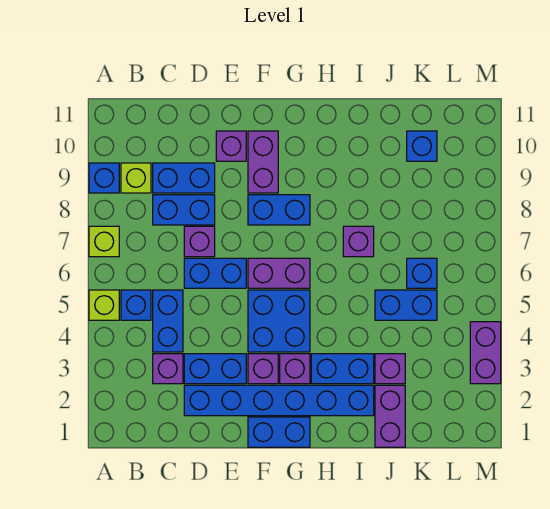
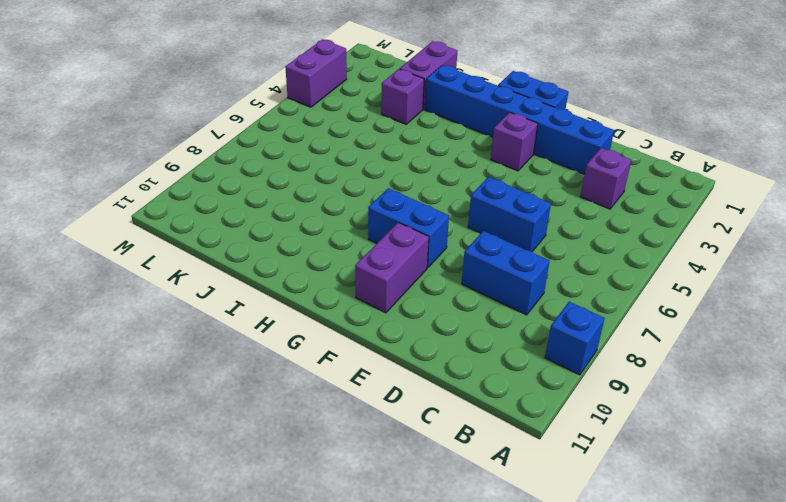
none -> lime brick A5 level 1
none -> lime brick A7 level 1
none -> blue brick B5 level 1

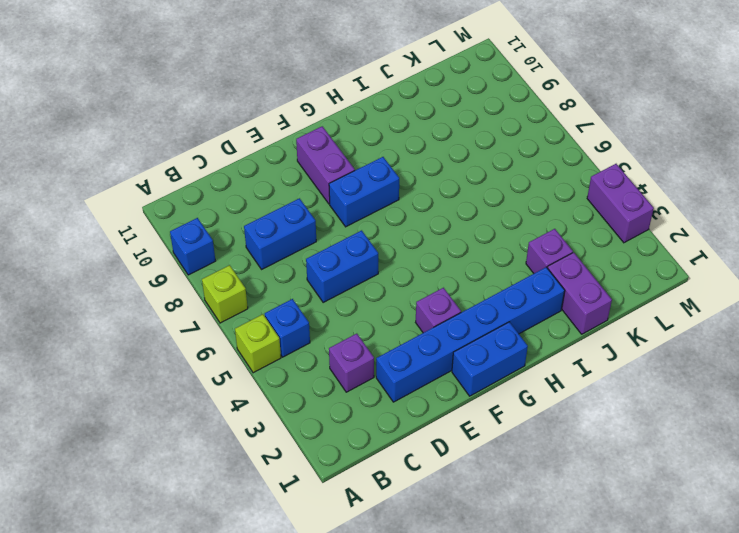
none -> lime brick B9 level 1
none -> blue brick C4:C5 level 1
none -> blue brick C9:D9 level 1

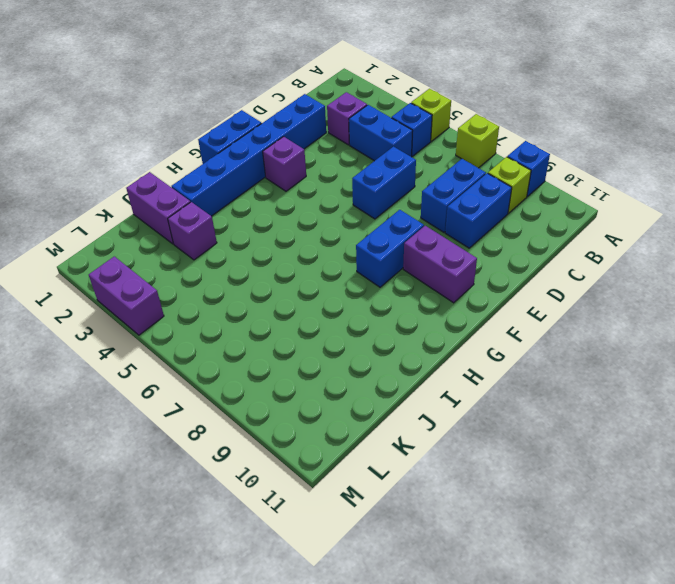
none -> blue brick D3:E3 level 1
none -> purple brick D7 level 1
none -> purple brick E10 level 1

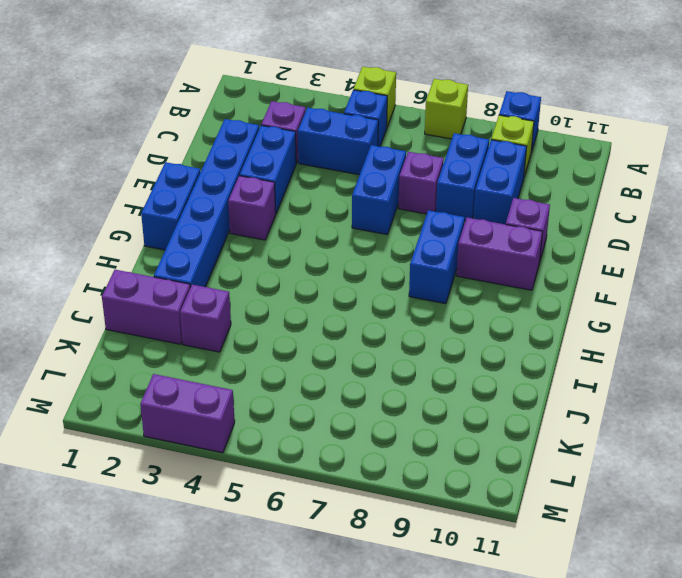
none -> blue brick F4:G5 level 1
none -> purple brick F6:G6 level 1
none -> purple brick G3 level 1

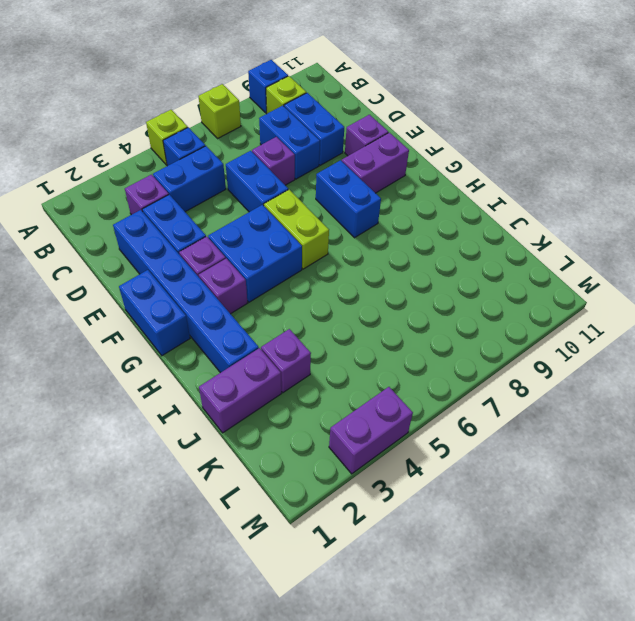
lime brick F6:G6 level 1 -> purple brick F6:G6 level 1
none -> blue brick H3:I3 level 1
none -> purple brick I7 level 1
none -> blue brick J5:K5 level 1

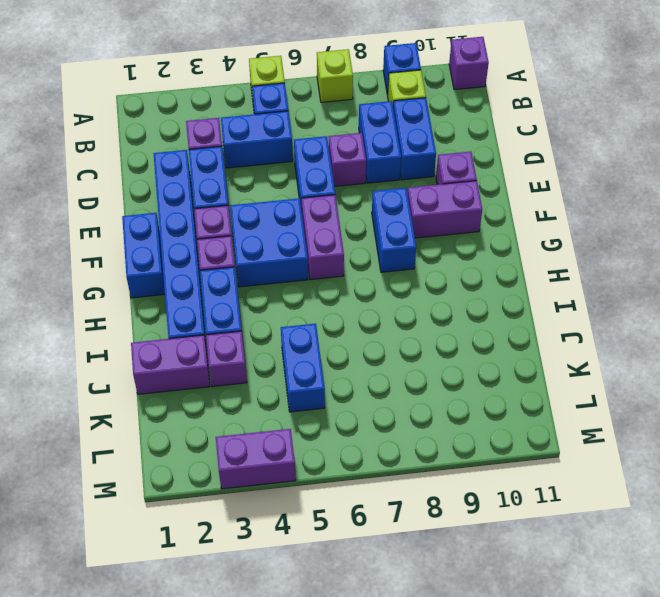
purple brick A11 level 1 -> purple brick I7 level 1
none -> blue brick K6 level 1
none -> blue brick K10 level 1

